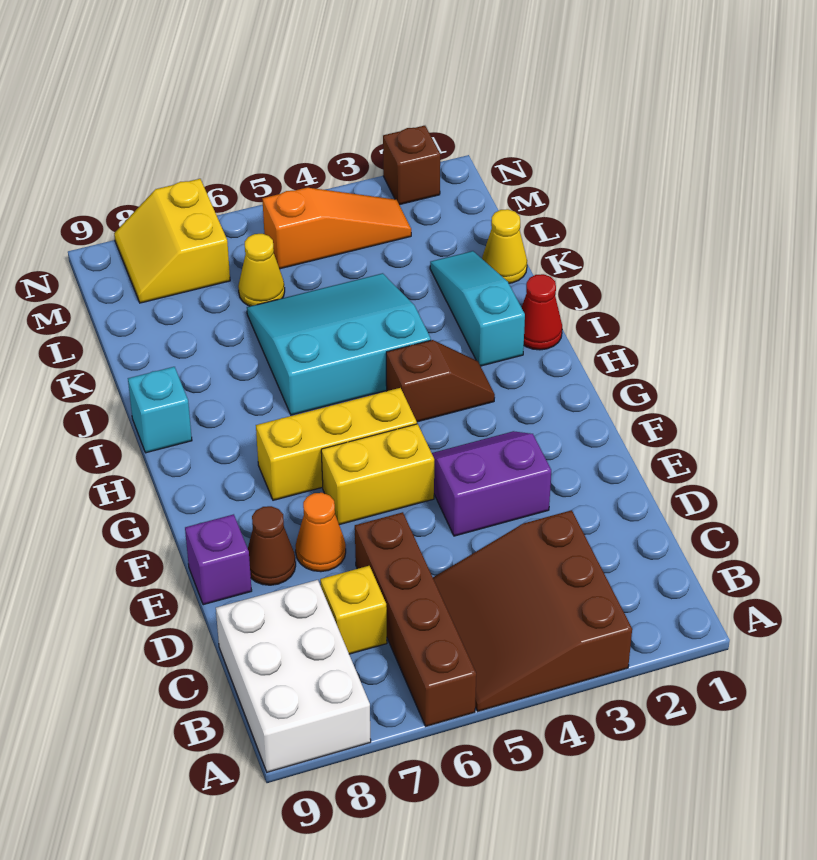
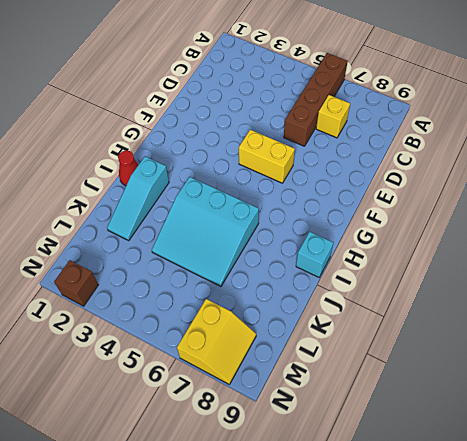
none -> brown slope A3:C5 level 1 top 3
none -> white brick A8:C9 level 1
none -> purple slope E3:F4 level 1 top E

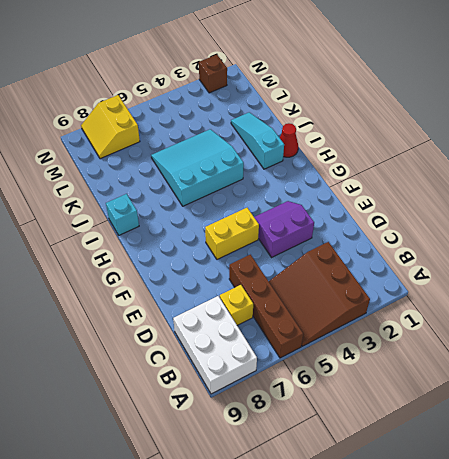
none -> orange cone E7 level 1
none -> brown cone E8 level 1
none -> purple brick E9 level 1

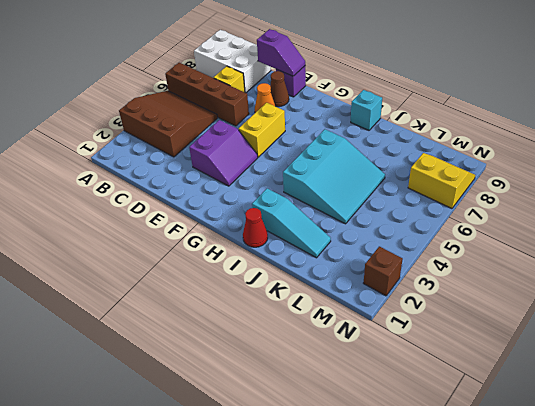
purple slope D9:E9 level 2 top D -> none
none -> yellow brick G5:G7 level 1
none -> brown slope H3:H4 level 1 top 4
none -> yellow cone K1 level 1

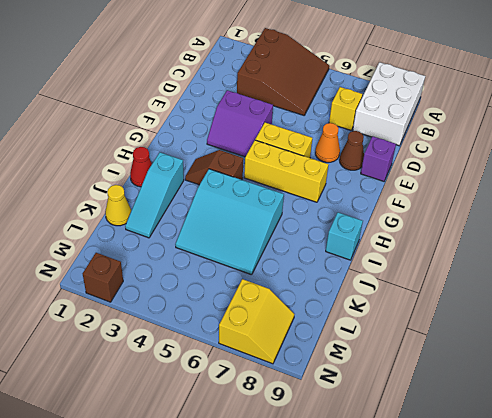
none -> brown brick A6:D6 level 1
none -> yellow cone L6 level 1
none -> orange slope M3:M5 level 1 top 5

